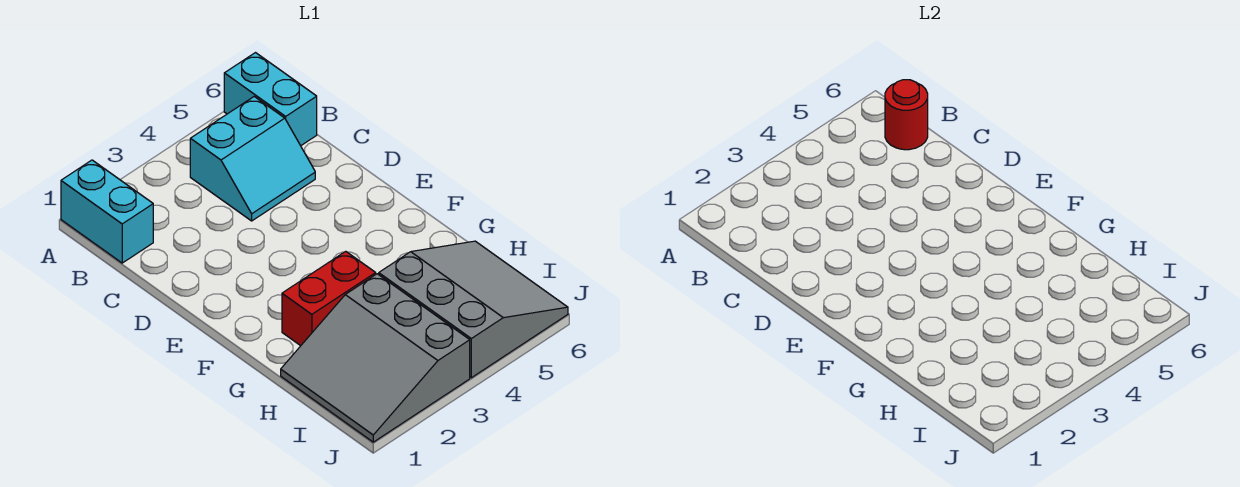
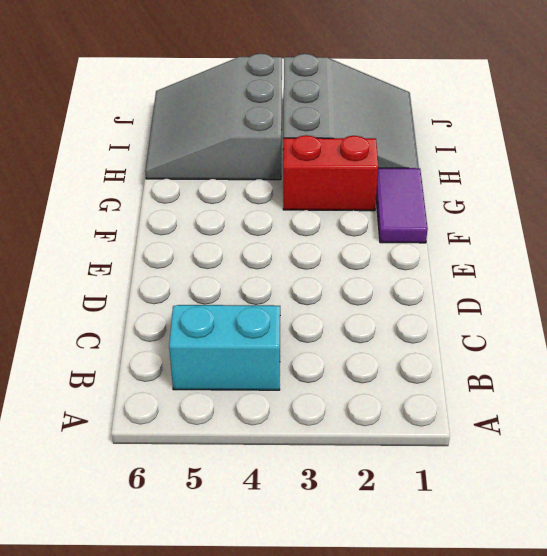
purple tile F1:G1 level 1 -> none
none -> cyan brick A1:B1 level 1
none -> cyan brick A6:B6 level 1

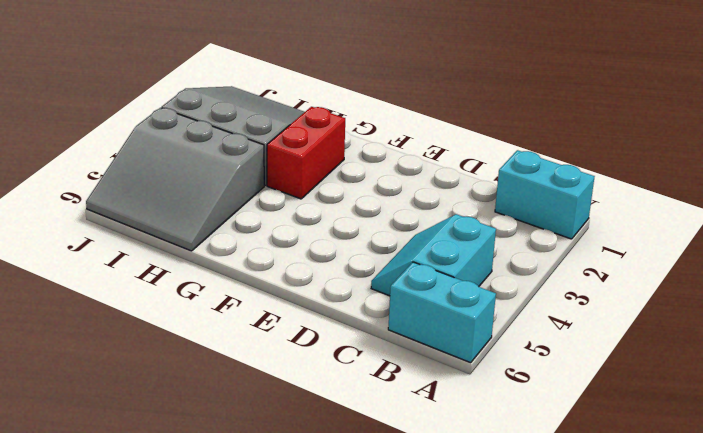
none -> red round brick B6 level 2

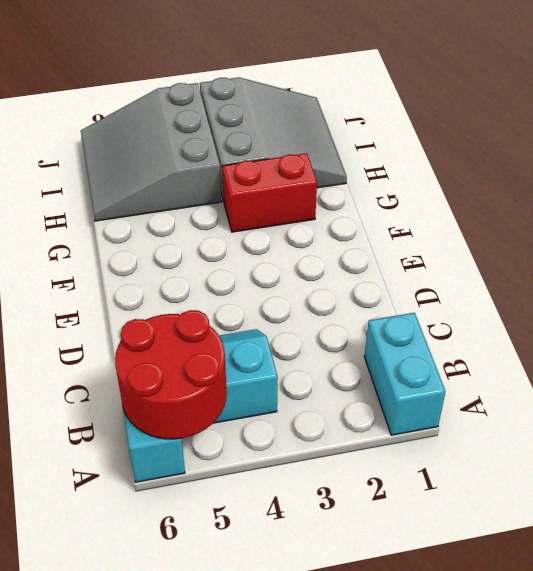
red round brick A5:B6 level 2 -> red round brick B6 level 2

